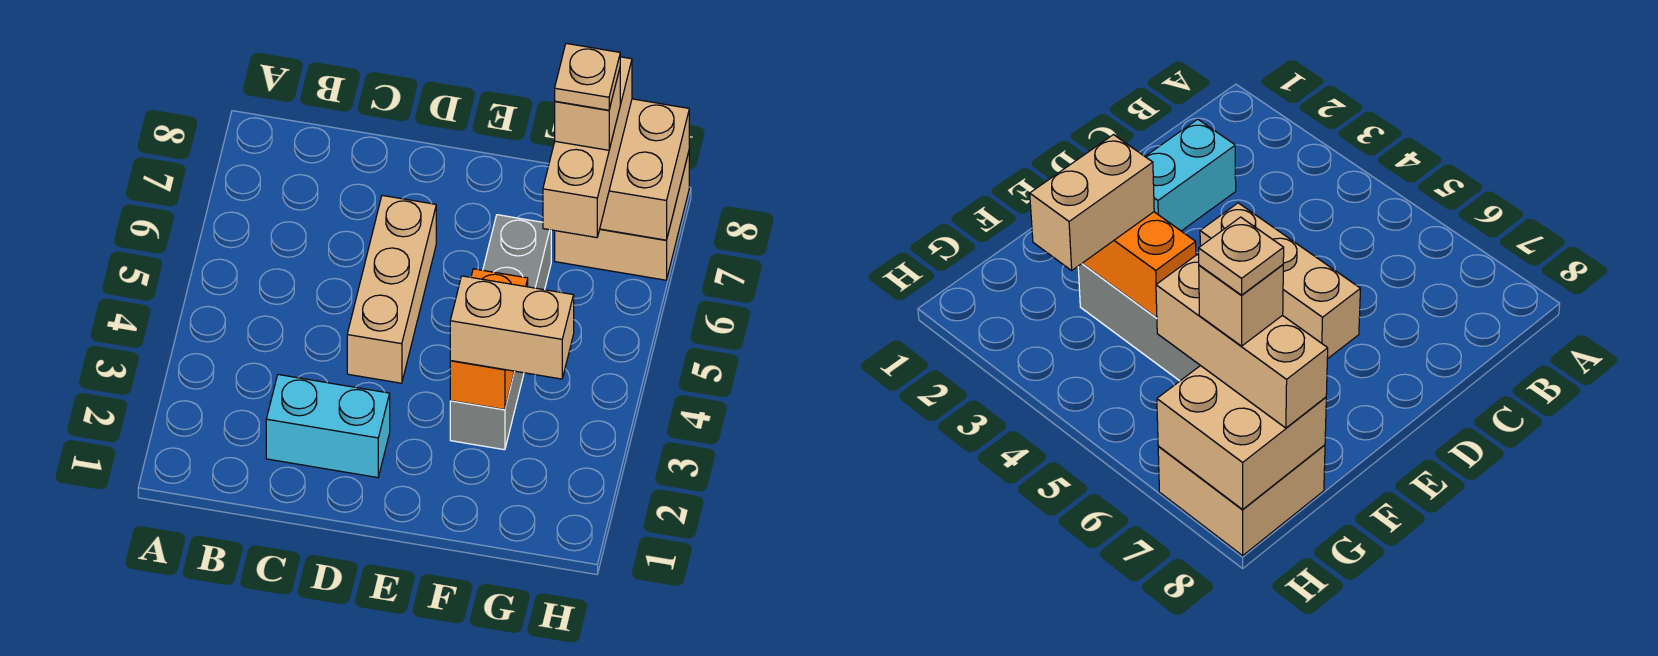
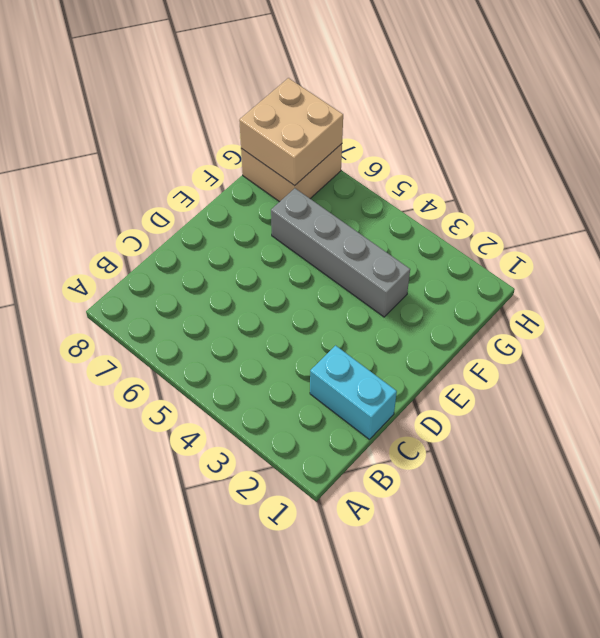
cyan brick C1:C2 level 1 -> cyan brick C2:D2 level 1
none -> tan brick D4:D6 level 1
none -> orange brick F3:F4 level 2

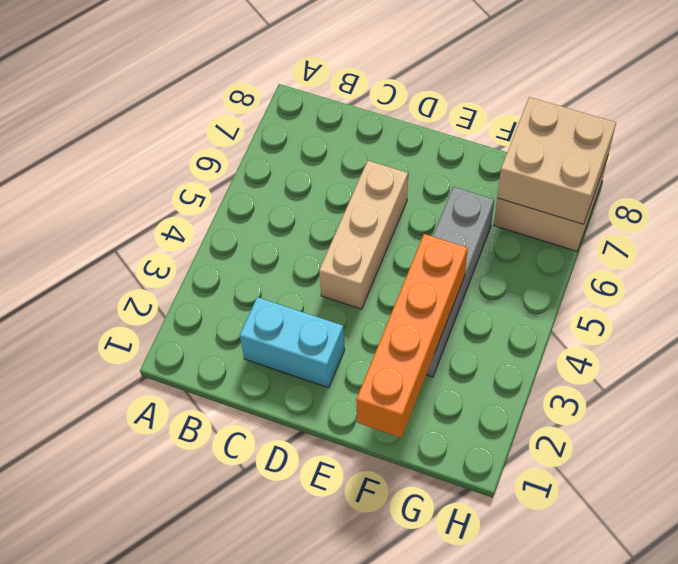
orange brick F1:F4 level 2 -> orange brick F3:F4 level 2
none -> tan brick F3:G3 level 3
none -> tan brick G6:G8 level 3

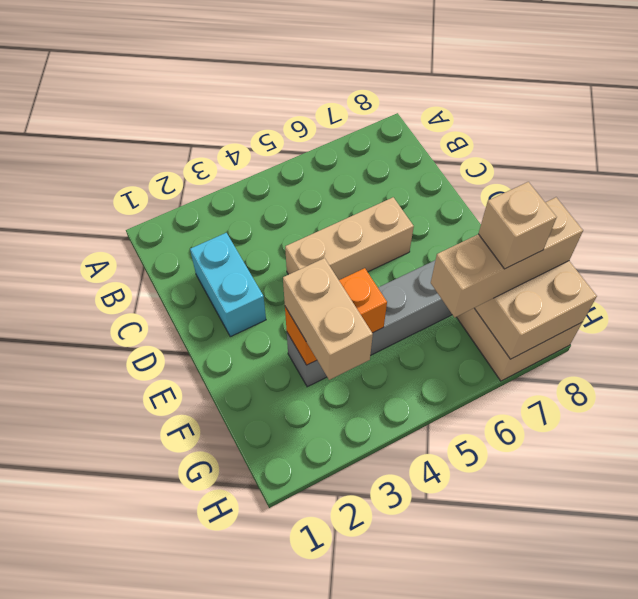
none -> tan plate G7 level 5

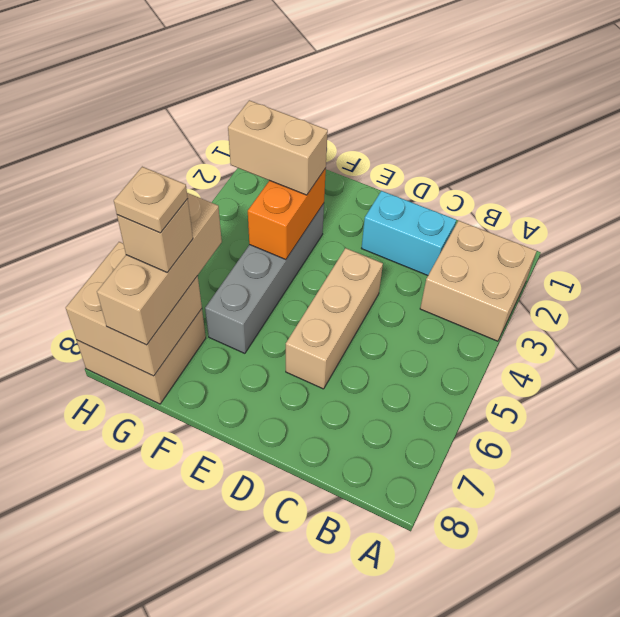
tan brick A2:B3 level 1 -> none

